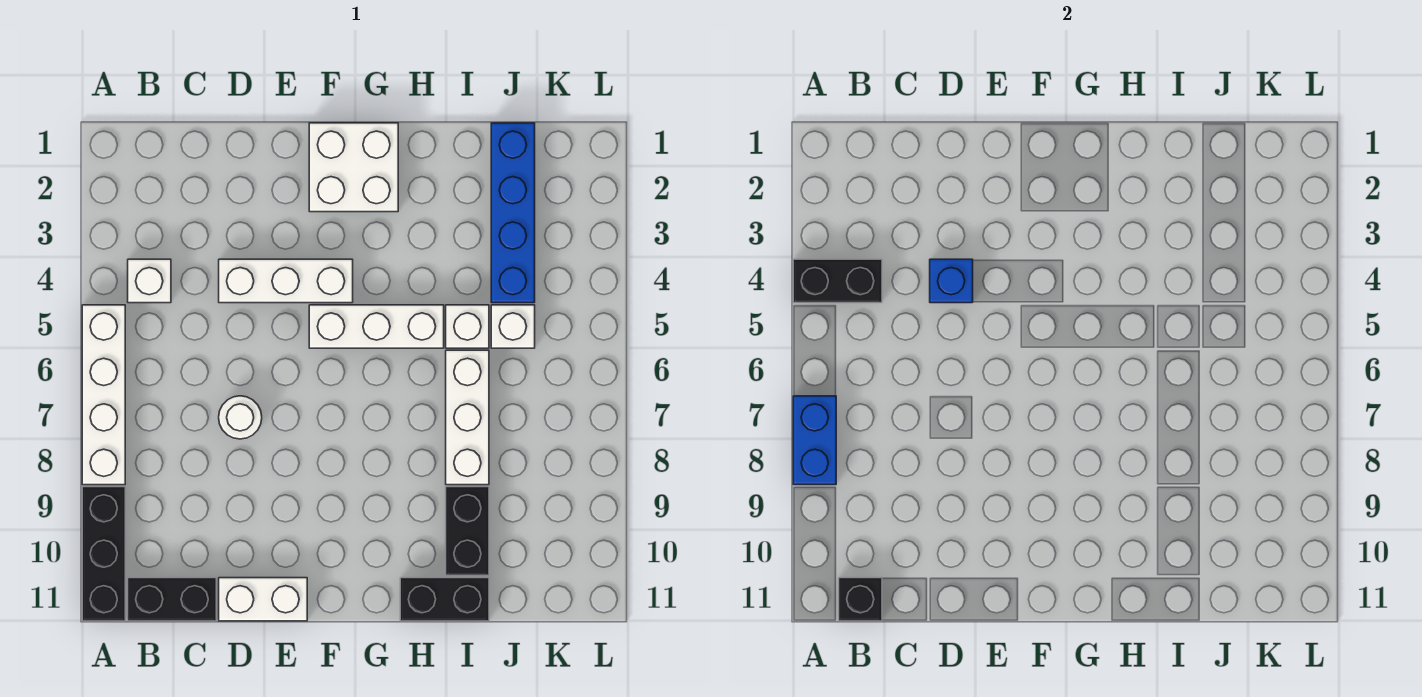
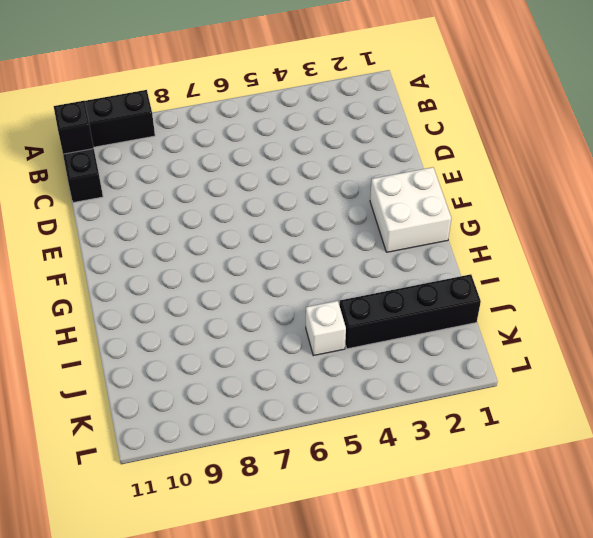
black brick J1:J4 level 1 -> blue brick J1:J4 level 1
none -> white brick A5:A8 level 1
none -> white brick B4 level 1
none -> white brick D4:F4 level 1

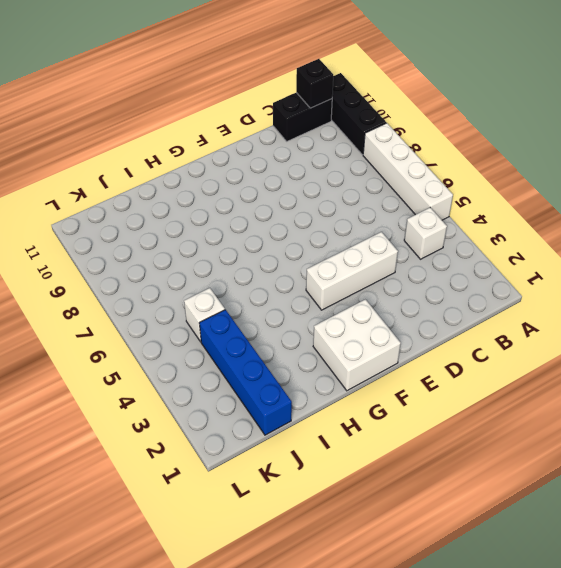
none -> white round brick D7 level 1
none -> white brick D11:E11 level 1
none -> white brick F5:H5 level 1

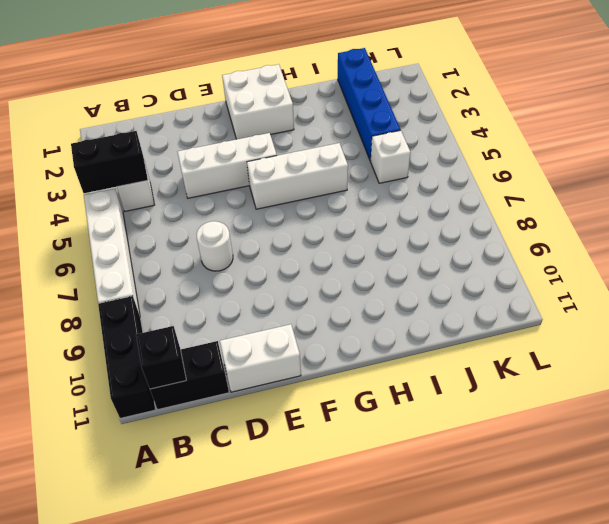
none -> black brick H11:I11 level 1
none -> white brick I5 level 1
none -> white brick I6:I8 level 1

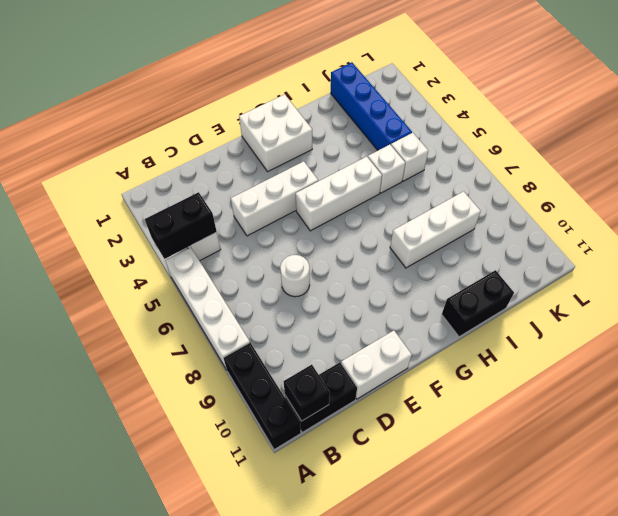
white brick H8:J8 level 1 -> white brick I6:I8 level 1
none -> black brick I9:I10 level 1
none -> blue brick A7:A8 level 2
none -> blue brick D4 level 2

